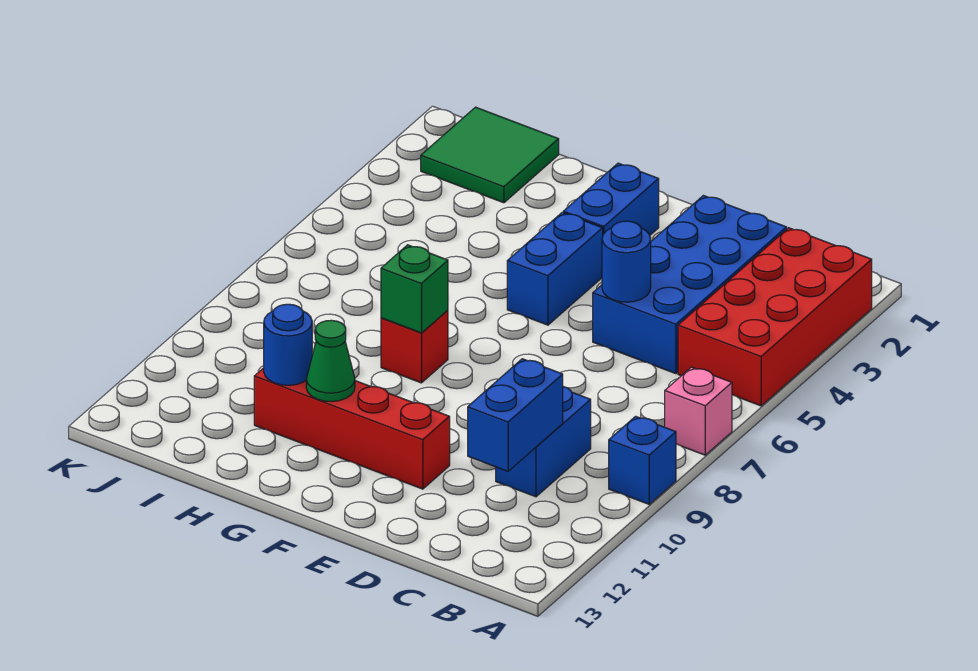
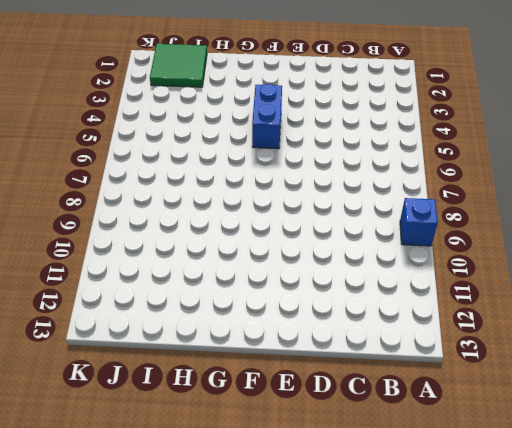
none -> red brick A2:B5 level 1
none -> pink brick A7 level 1
none -> blue brick C2:D5 level 1

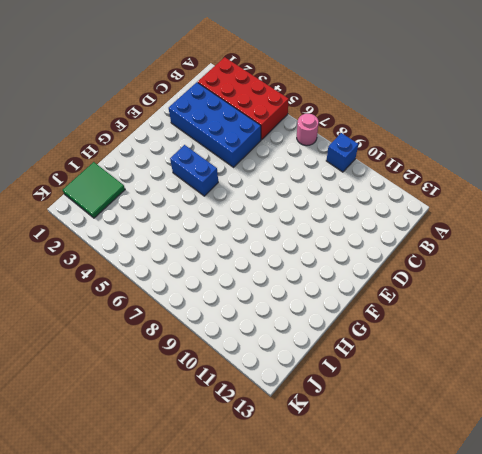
pink round brick A7 level 1 -> pink brick A7 level 1
none -> blue brick C9:C10 level 1
none -> red brick E11:H11 level 1
none -> blue brick F2:F3 level 1

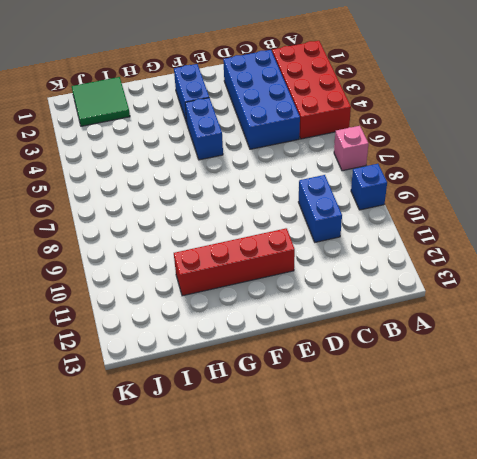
none -> red brick G8 level 1
none -> blue brick C10:C11 level 2
none -> blue round brick D5 level 2

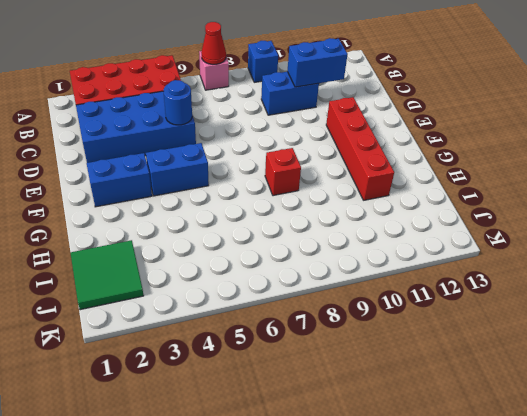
red cone A7 level 2 -> none
none -> green brick G8 level 2
none -> green cone G11 level 2
none -> blue round brick H11 level 2

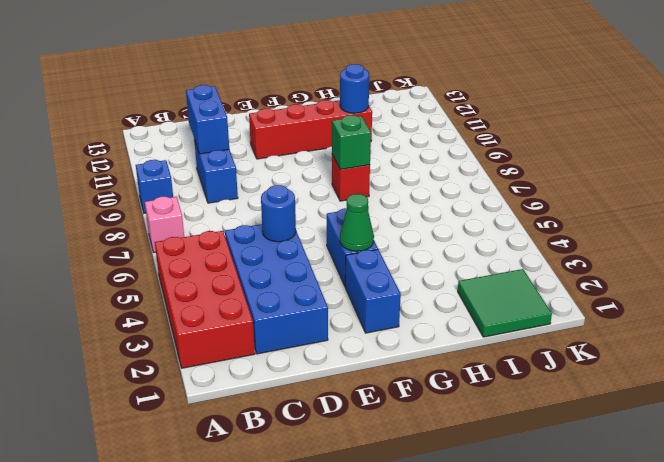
green cone F4 level 2 -> green cone G11 level 2

